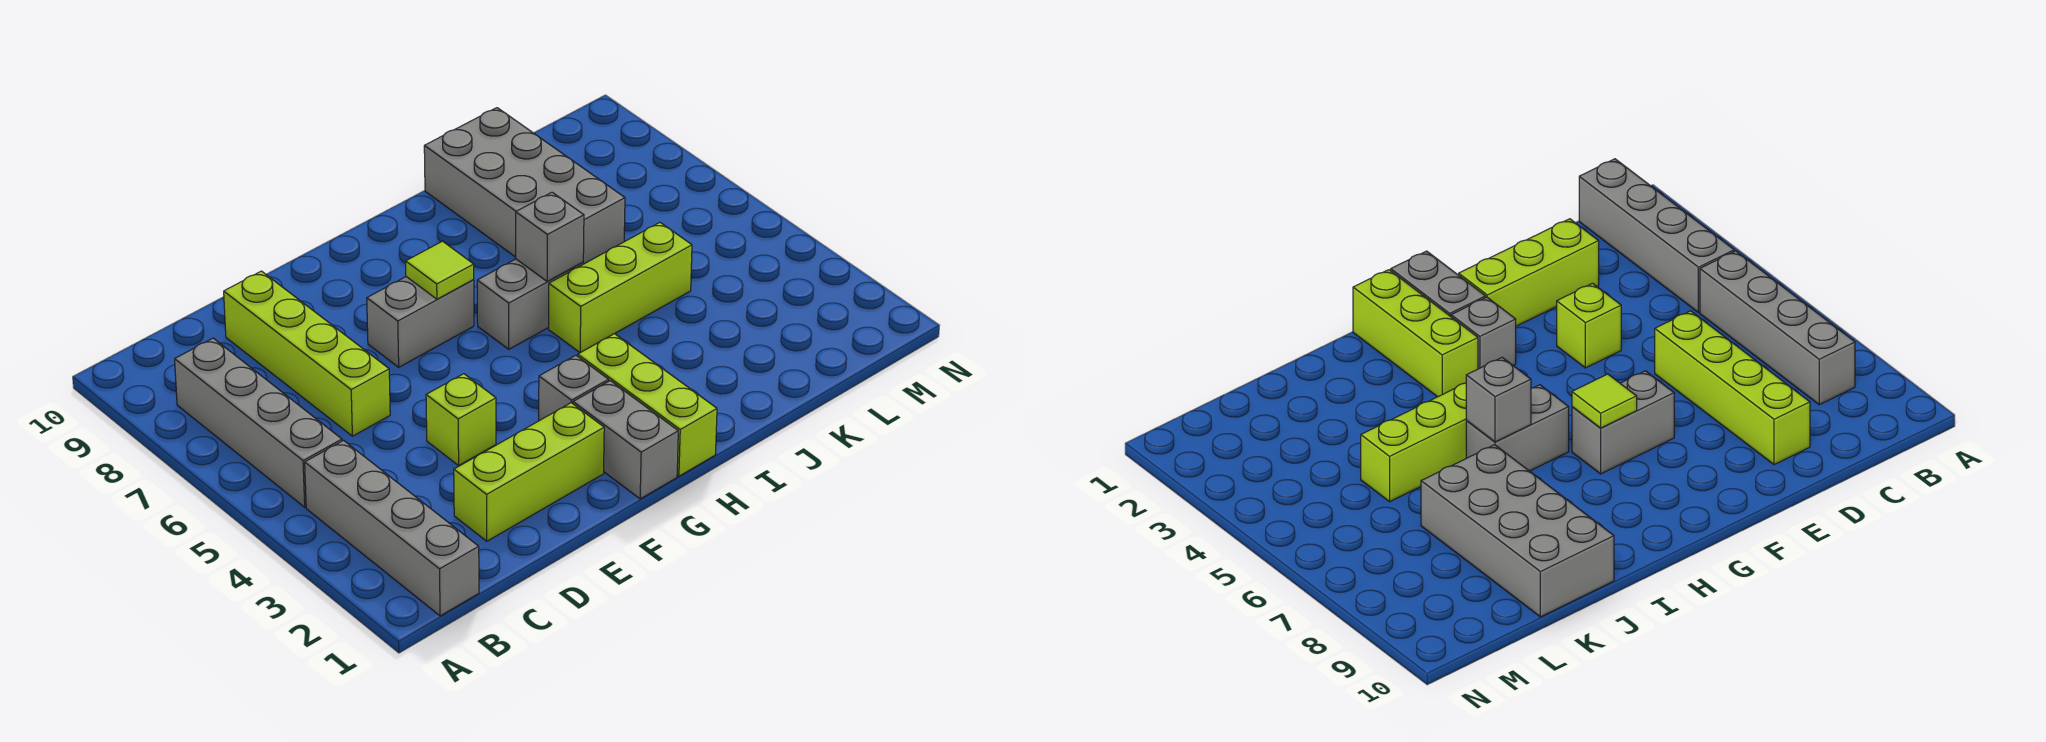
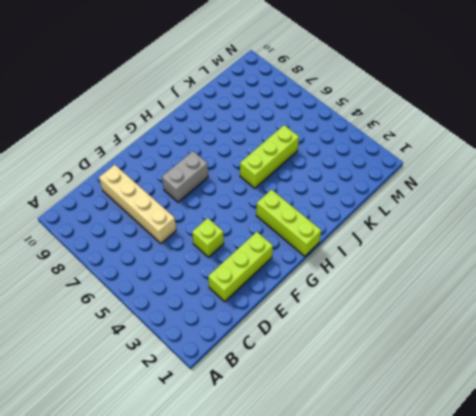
tan brick D6:D9 level 1 -> lime brick D6:D9 level 1
none -> grey brick B1:B4 level 1
none -> grey brick B5:B8 level 1
none -> grey brick G1:G2 level 1

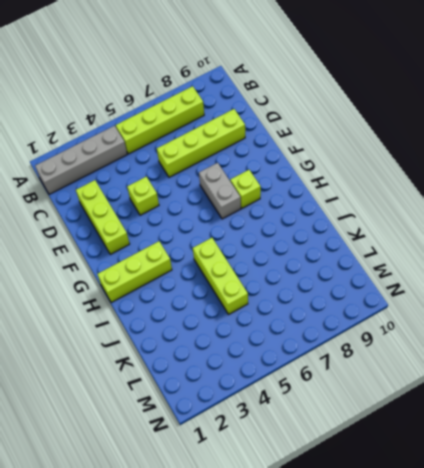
lime brick B5:B8 level 1 -> grey brick B5:B8 level 1
lime brick G8 level 1 -> none
none -> grey brick G1:G2 level 1
none -> grey brick G3 level 1
none -> grey brick H6:I6 level 1

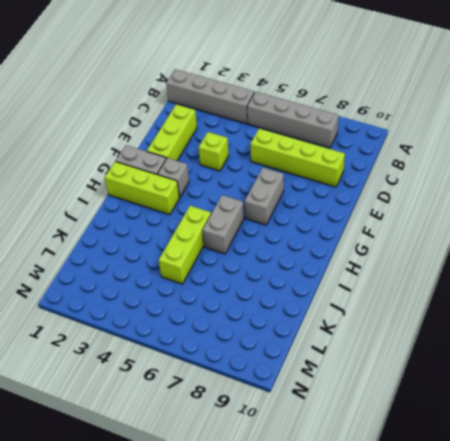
none -> grey brick J7:K10 level 1
none -> lime tile G7 level 2
none -> grey brick I6 level 2

